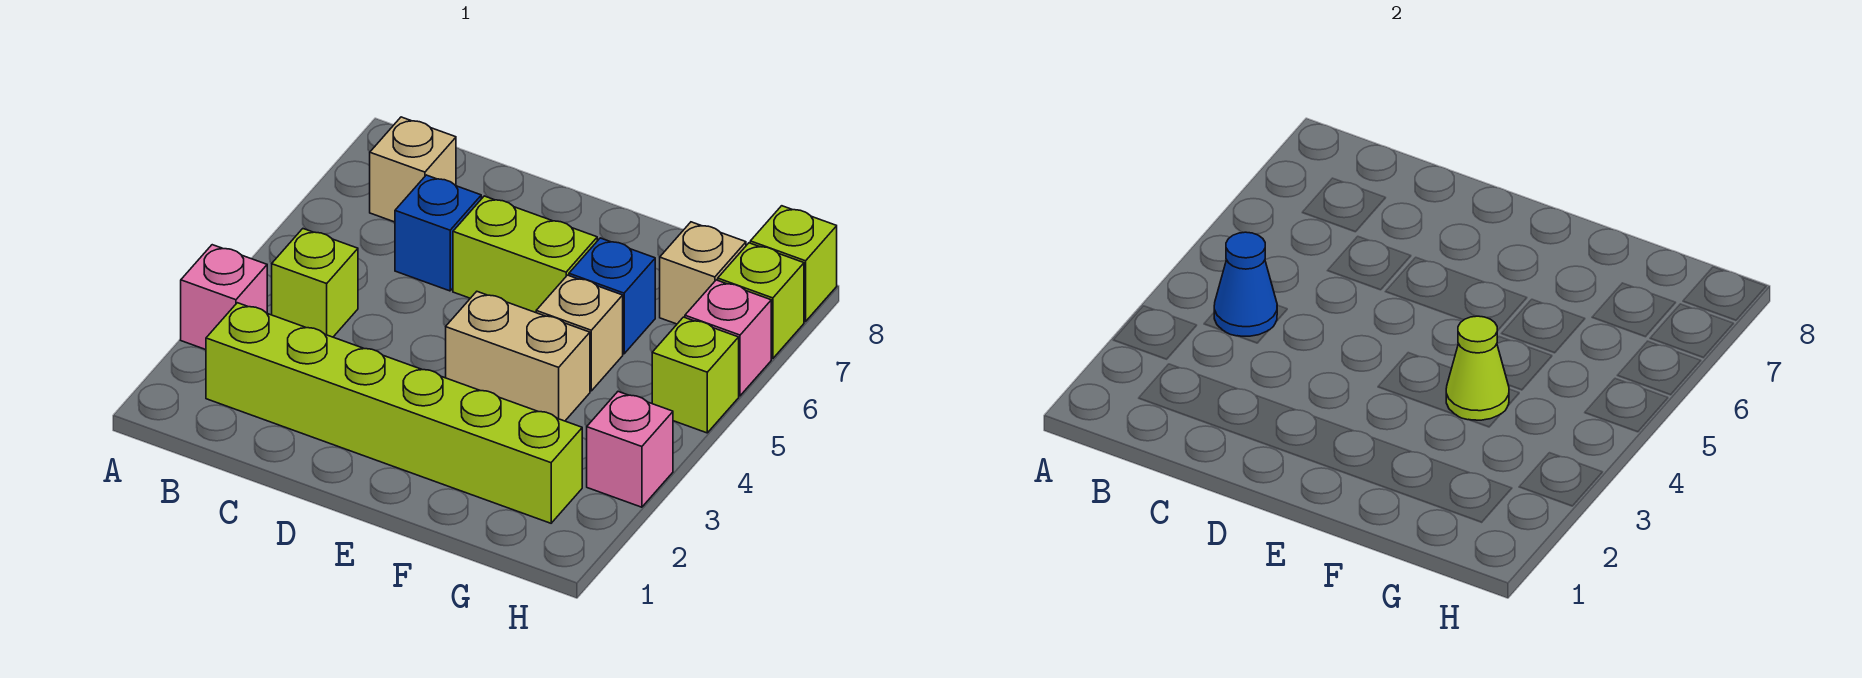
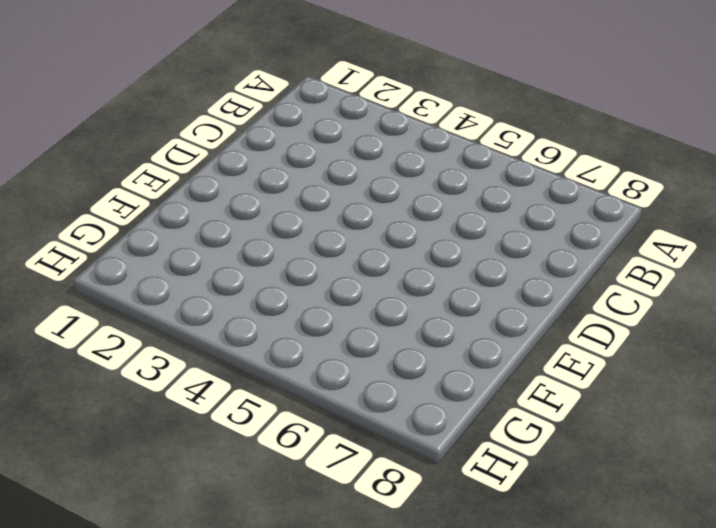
none -> pink brick A3 level 1
none -> lime brick B2:G2 level 1
none -> lime brick B4 level 1

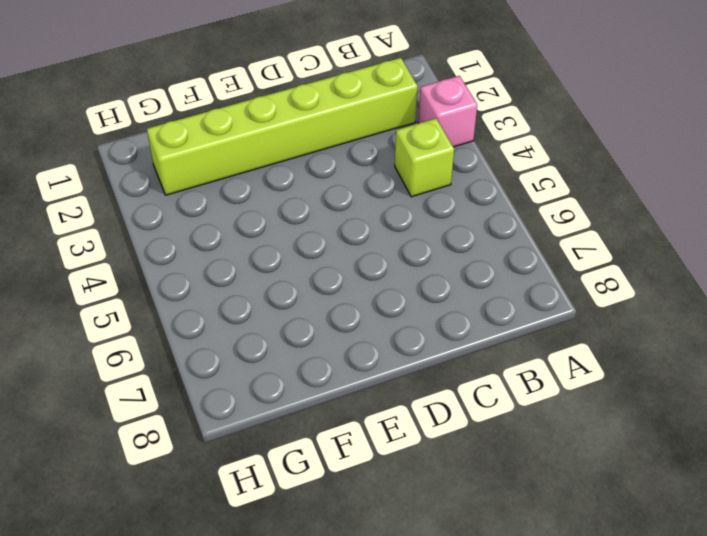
none -> tan brick B7 level 1
none -> blue brick C6 level 1
none -> lime brick D6:E6 level 1

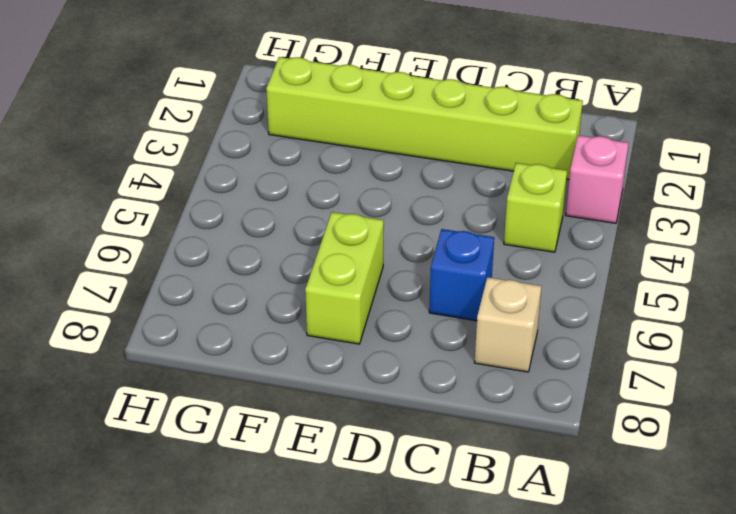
lime brick E6:E7 level 1 -> lime brick D6:E6 level 1
none -> tan brick E4:F4 level 1
none -> tan brick F5 level 1
none -> blue brick F6 level 1

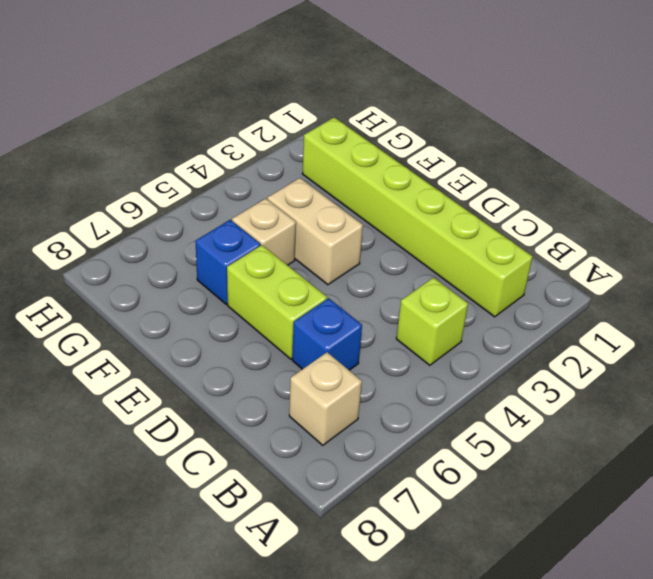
none -> pink brick A3 level 1
none -> tan brick G7 level 1
none -> pink brick H3 level 1

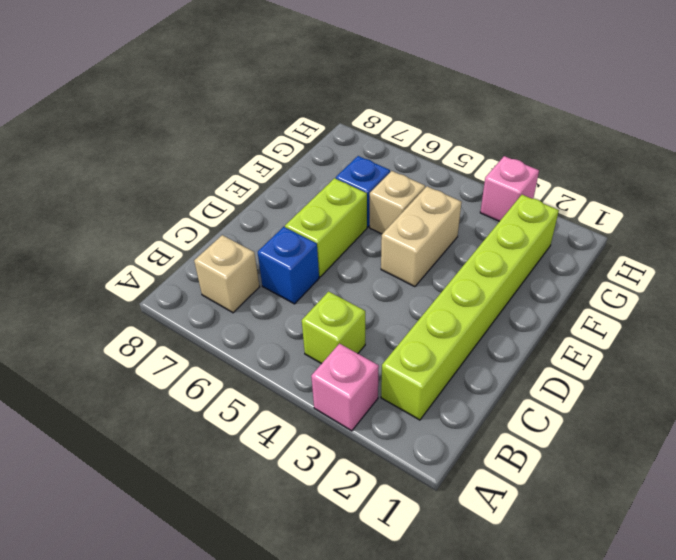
none -> tan brick G7 level 1
none -> lime brick H5 level 1
none -> pink brick H6 level 1

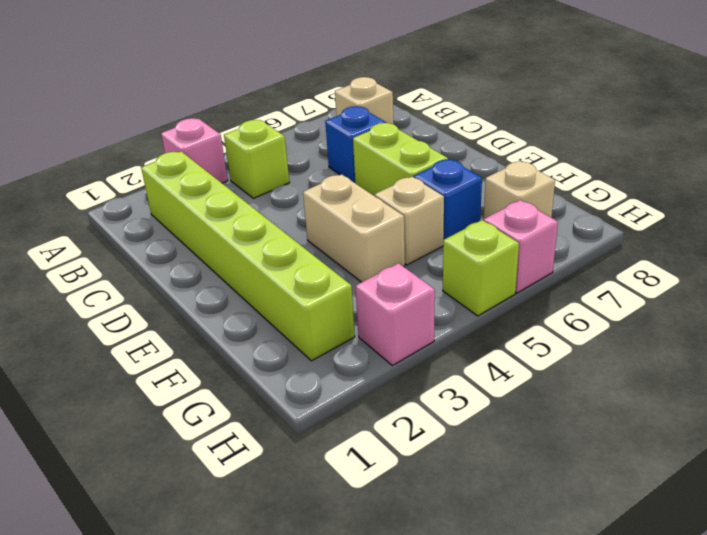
none -> lime brick H7 level 1
none -> lime brick H8 level 1
none -> blue cone B4 level 2

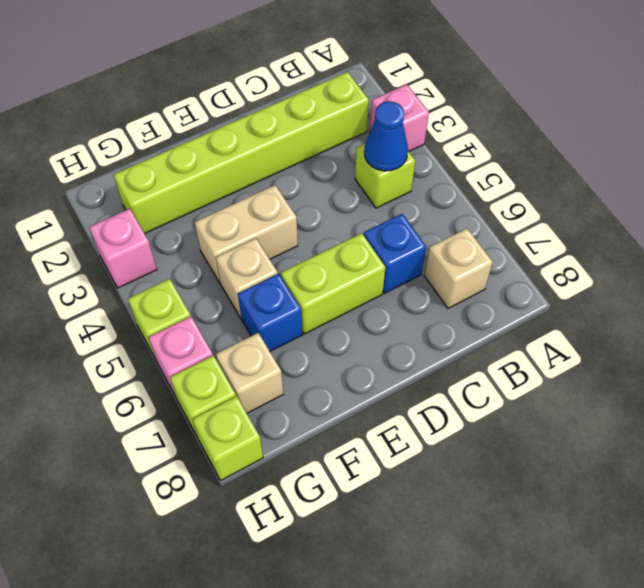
none -> lime cone F4 level 2

